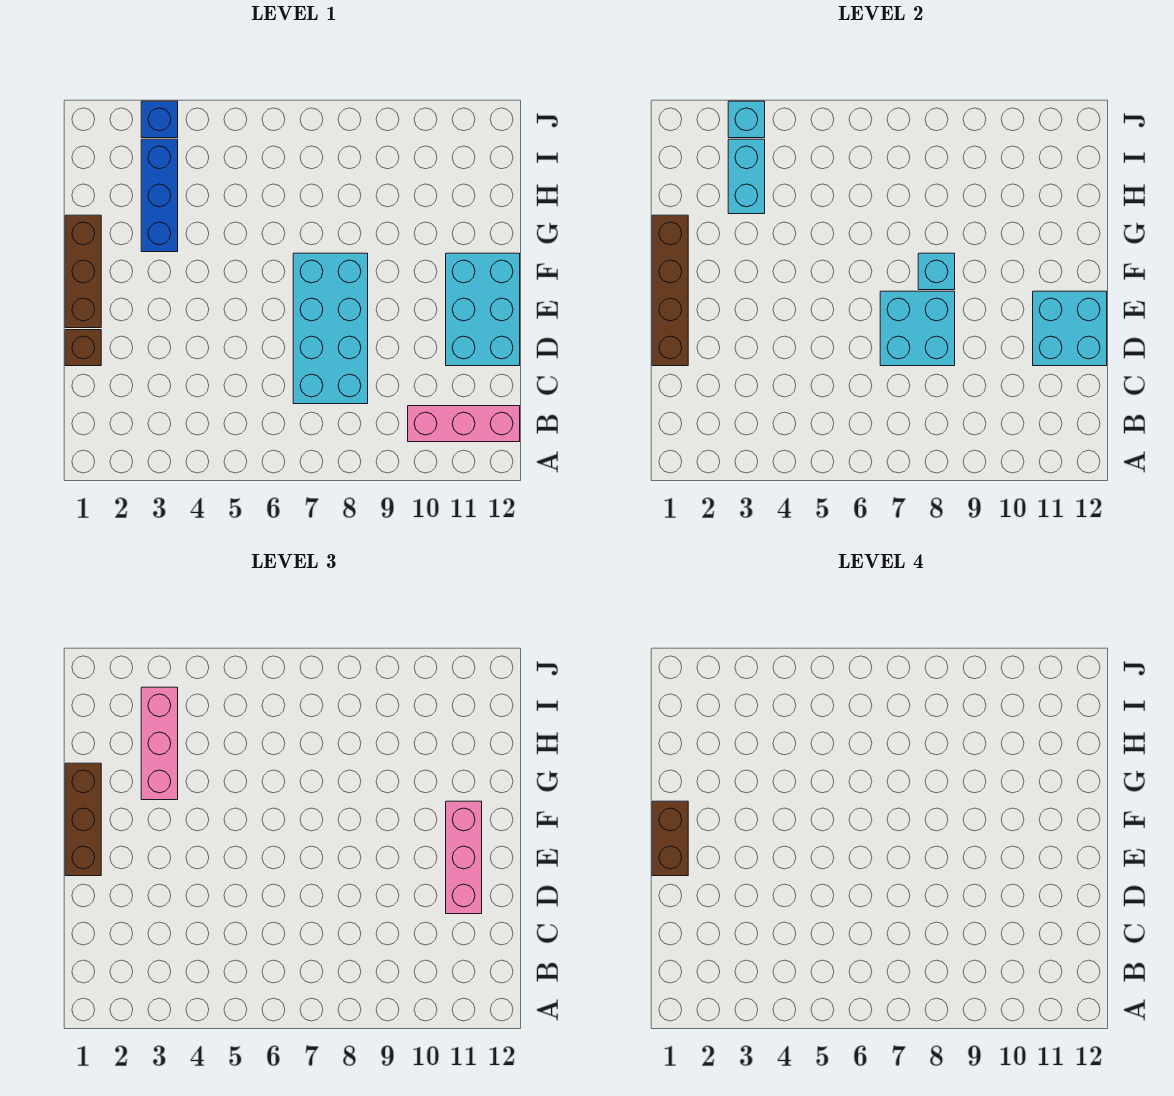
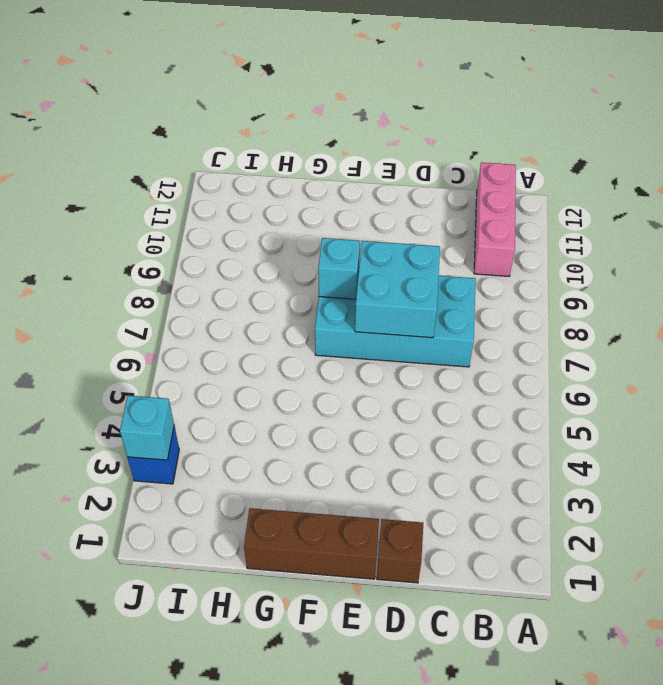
none -> cyan brick D11:F12 level 1
none -> blue brick G3:I3 level 1
none -> brown brick D1:G1 level 2

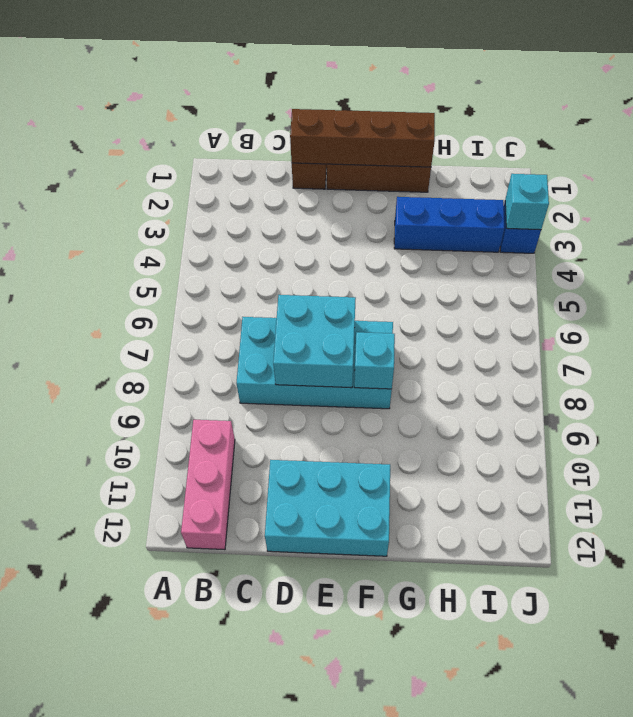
none -> cyan brick D11:E12 level 2
none -> cyan brick H3:I3 level 2
none -> pink brick D11:F11 level 3

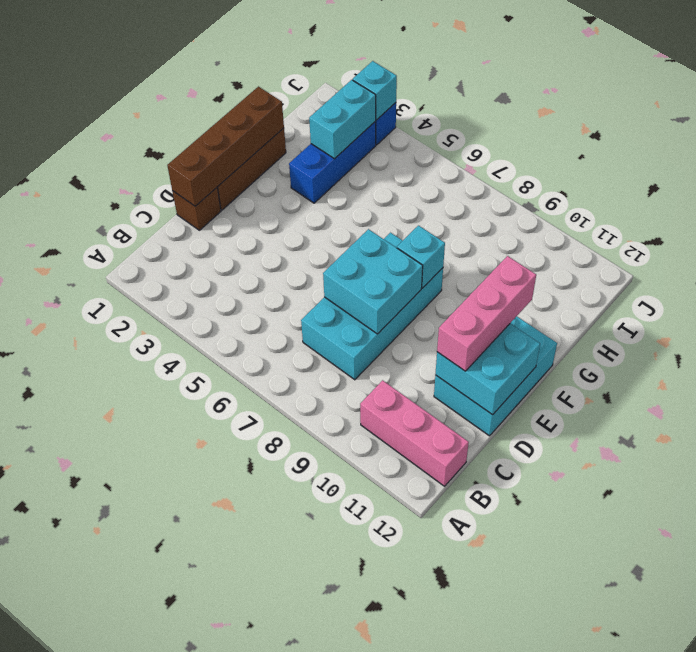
none -> brown brick E1:G1 level 3
none -> pink brick G3:I3 level 3
none -> brown brick E1:F1 level 4

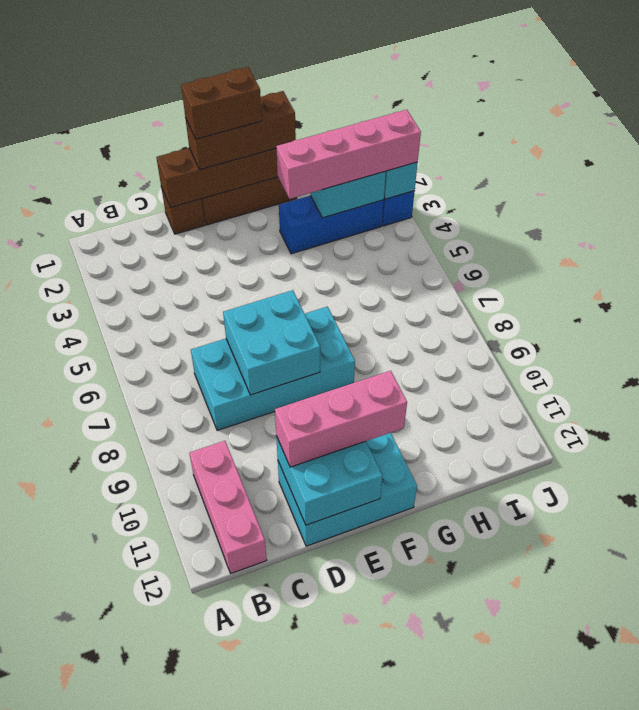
pink brick G3:J3 level 3 -> pink brick G3:I3 level 3
none -> cyan brick F8 level 2

